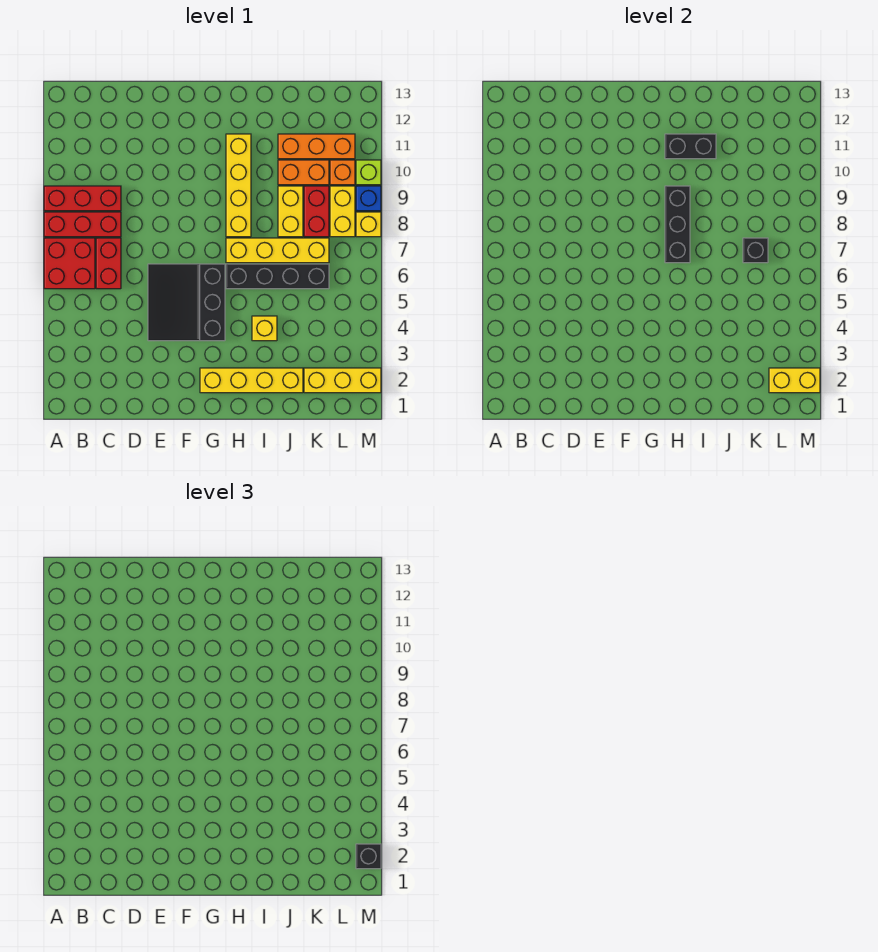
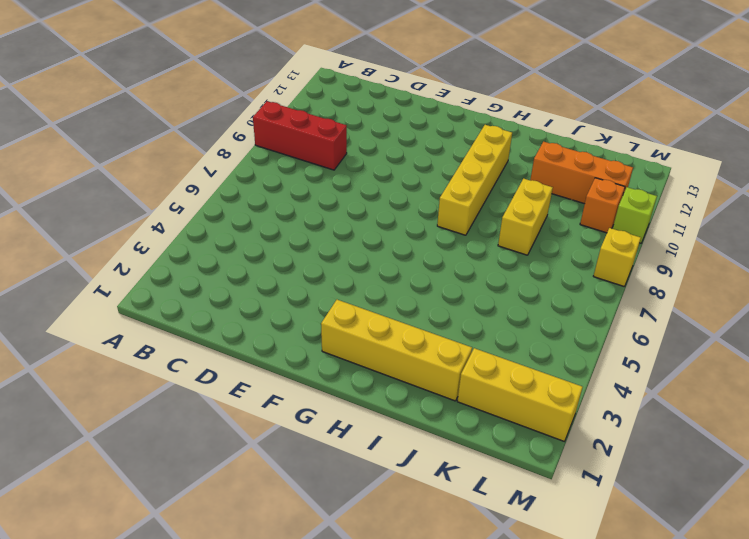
none -> red brick A6:B7 level 1
none -> red brick A8:C8 level 1
none -> red brick C6:C7 level 1

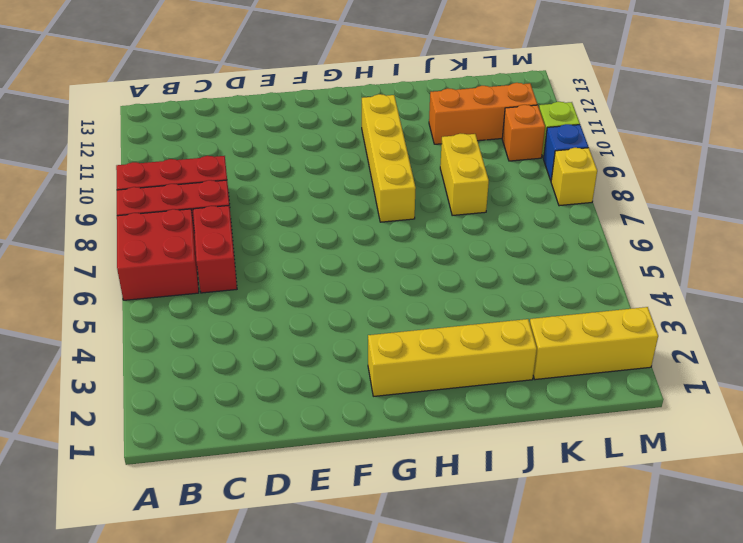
none -> black slope E4:G6 level 1 top G
none -> black brick H6:K6 level 1
none -> yellow brick H7:K7 level 1

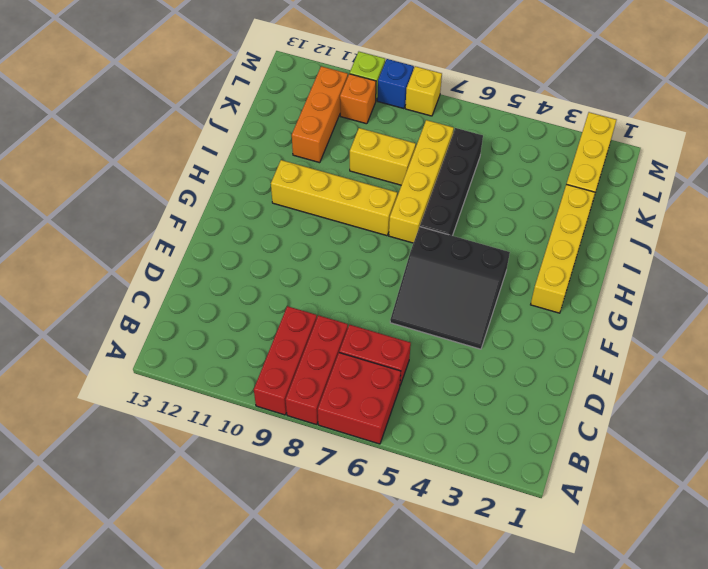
none -> yellow brick I4 level 1
none -> orange brick J10:K10 level 1
none -> red brick K8:K9 level 1

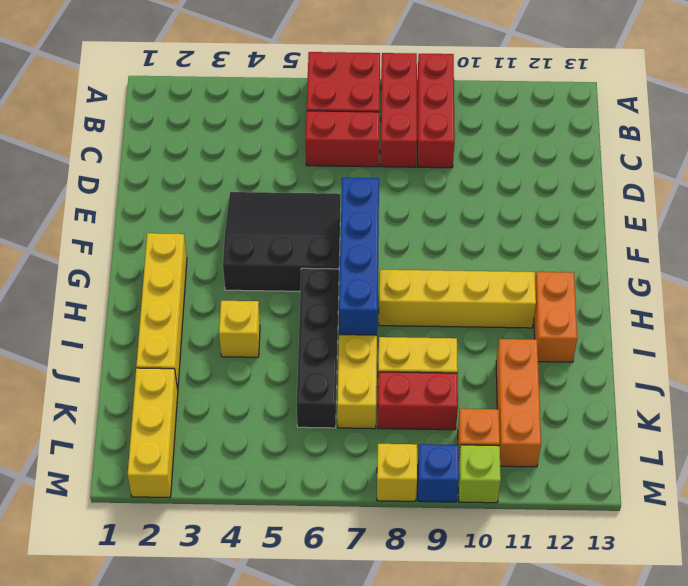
blue brick F7:I7 level 2 -> black brick H7:H9 level 2
orange brick H12:I12 level 1 -> orange brick J10:K10 level 1
none -> yellow brick L8:L9 level 1
none -> black brick H11:I11 level 2
none -> black brick K7 level 2

